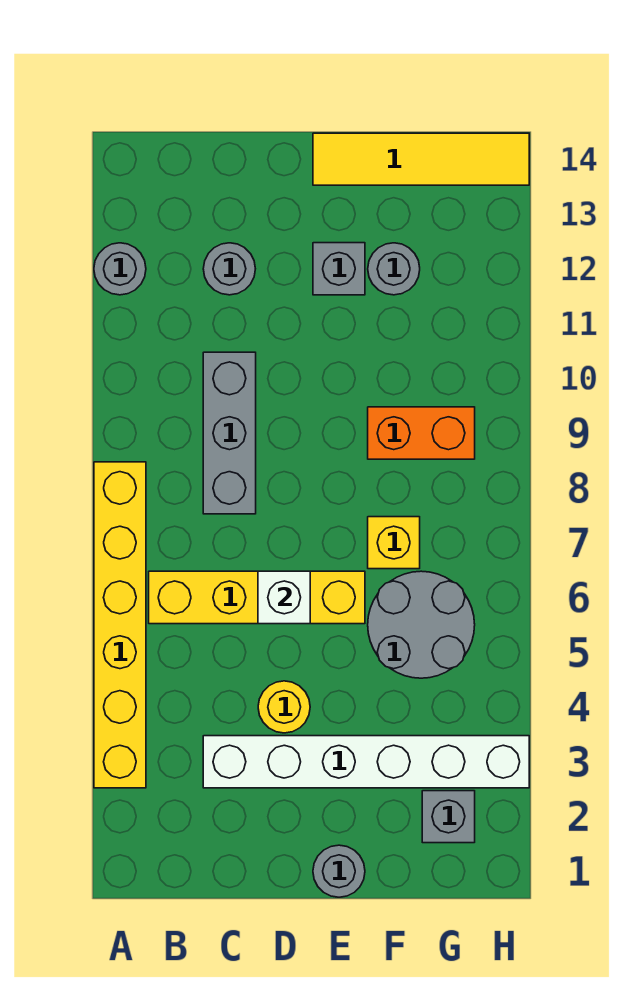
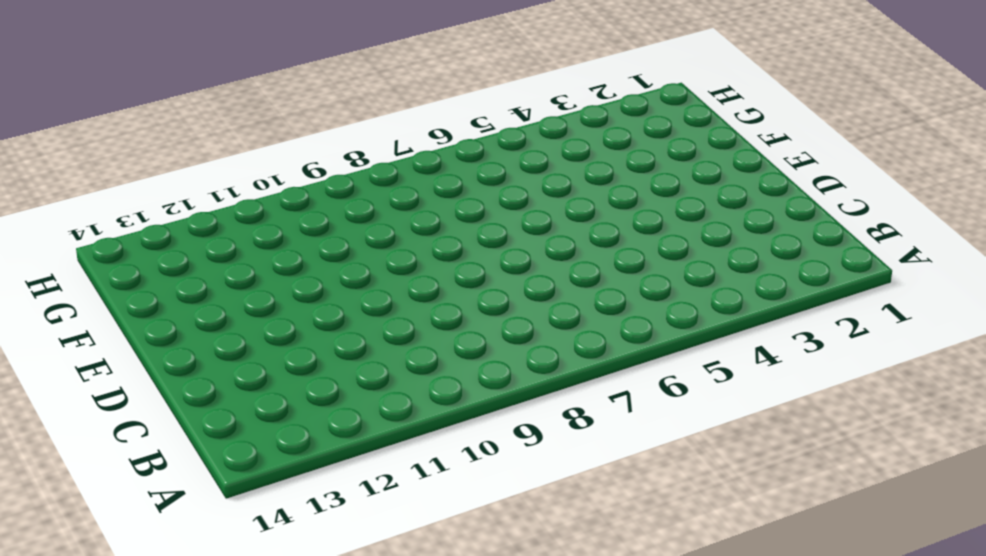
none -> yellow brick A3:A8 level 1
none -> grey round brick A12 level 1
none -> yellow brick B6:E6 level 1

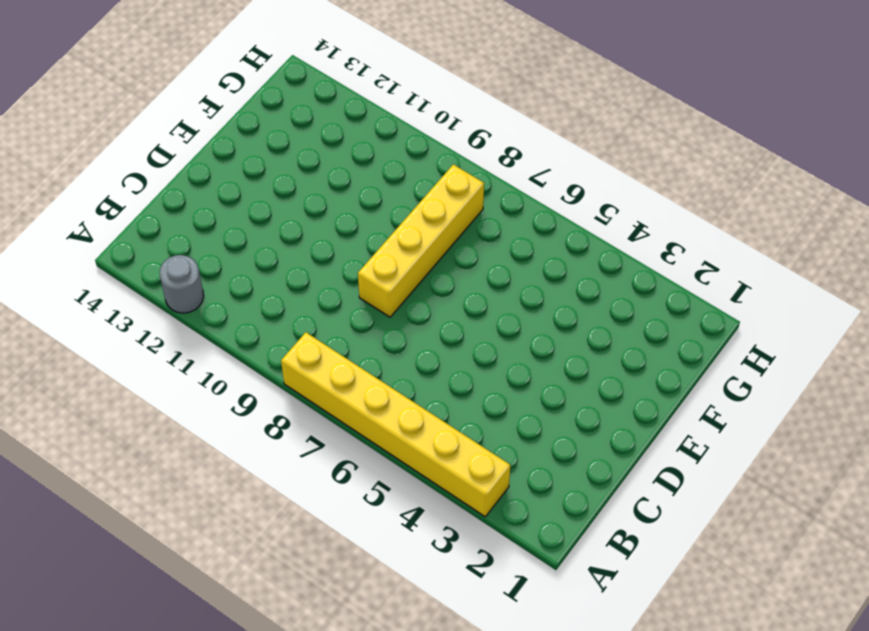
yellow brick D8:G8 level 1 -> yellow brick B6:E6 level 1
none -> white brick C3:H3 level 1
none -> grey brick C8:C10 level 1
none -> grey round brick C12 level 1

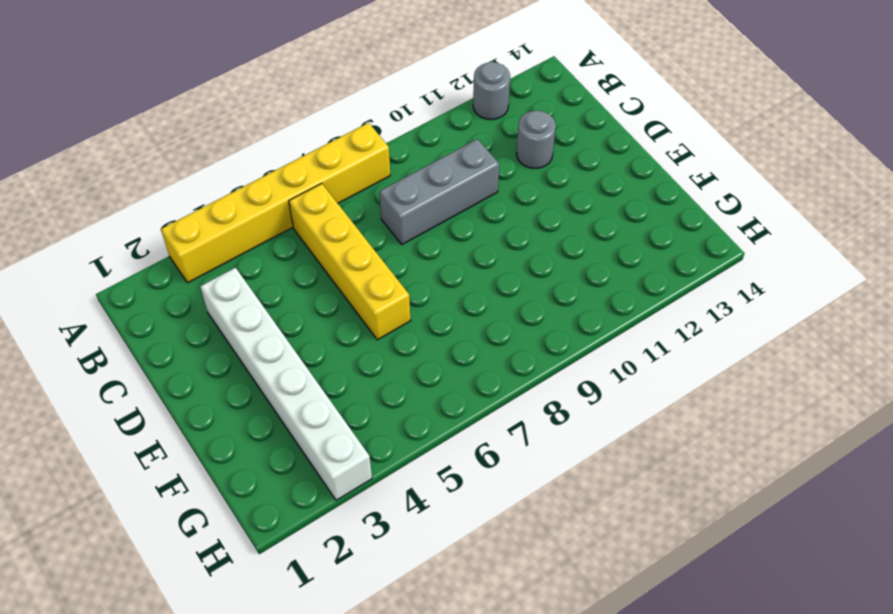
none -> yellow round brick D4 level 1
none -> grey round brick E1 level 1
none -> grey brick E12 level 1

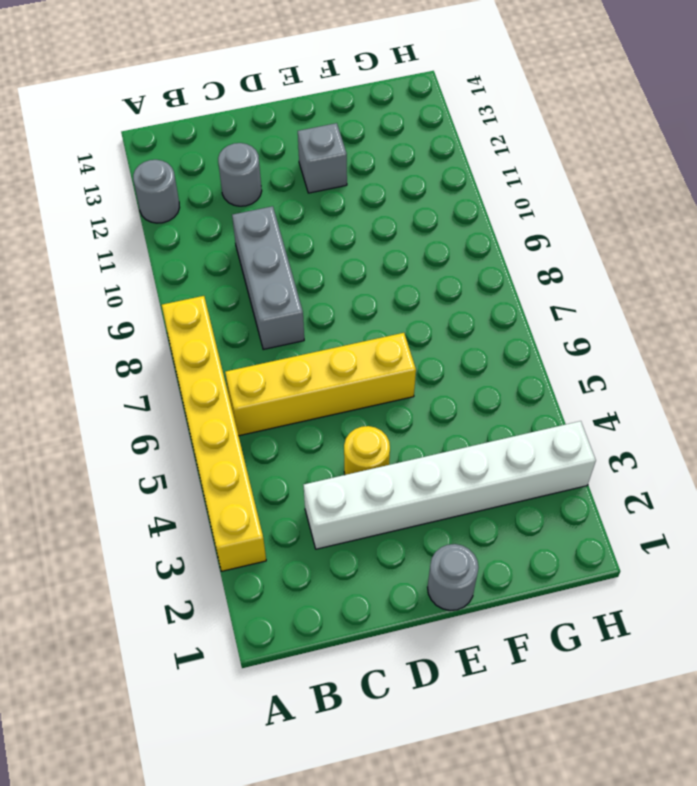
none -> yellow tile E14:H14 level 1
none -> grey round brick F5:G6 level 1
none -> yellow brick F7 level 1

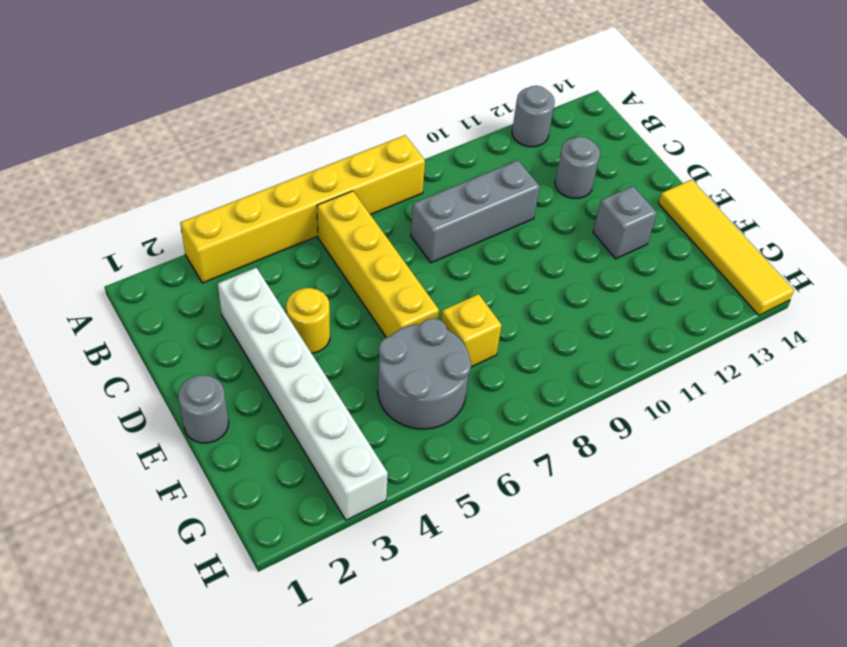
none -> orange brick F9:G9 level 1
none -> grey round brick F12 level 1
none -> grey brick G2 level 1

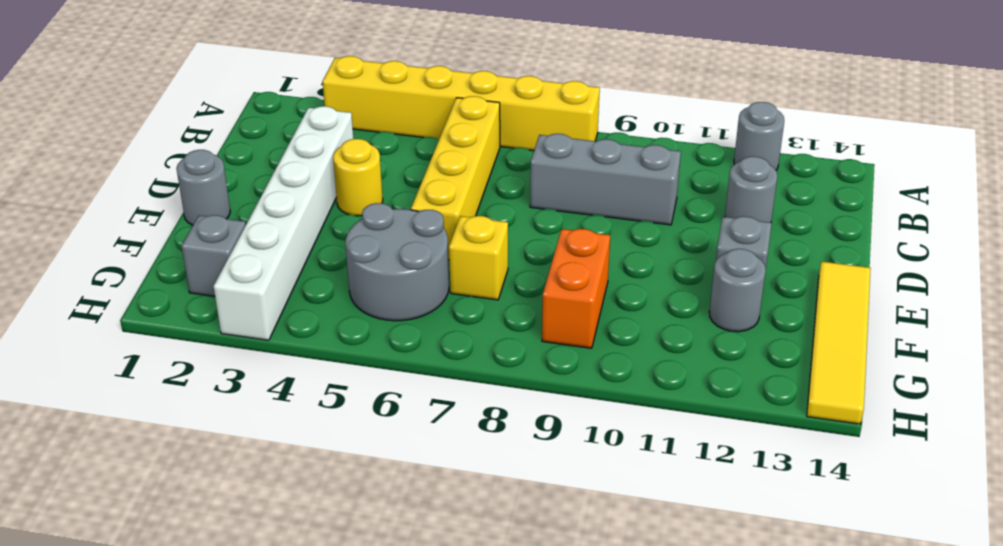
none -> white brick D6 level 2

